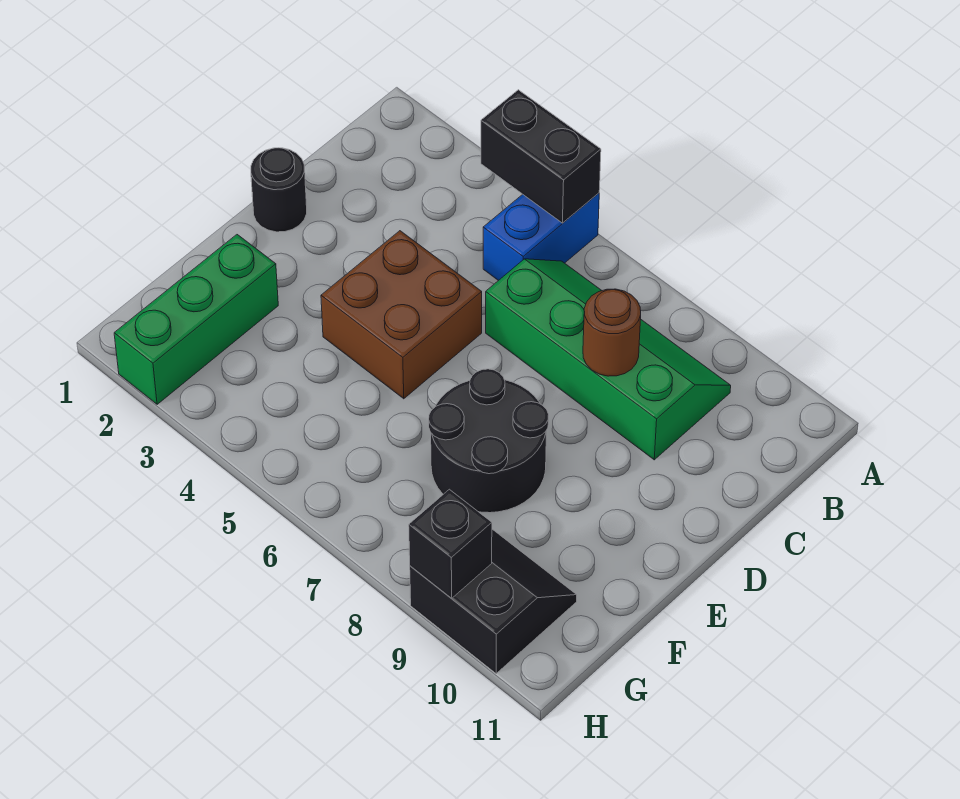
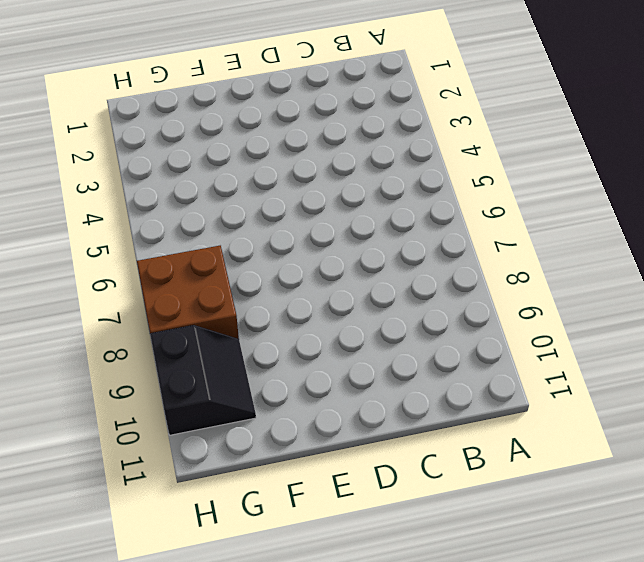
brown brick G7:H8 level 1 -> brown brick D4:E5 level 1
none -> blue brick A5:B5 level 1
none -> green slope B6:C9 level 1 top C

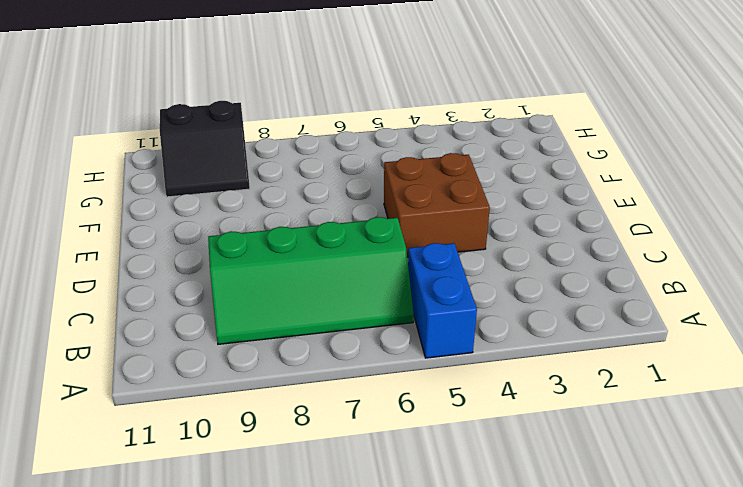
none -> black round brick D1 level 1
none -> black round brick E7:F8 level 1

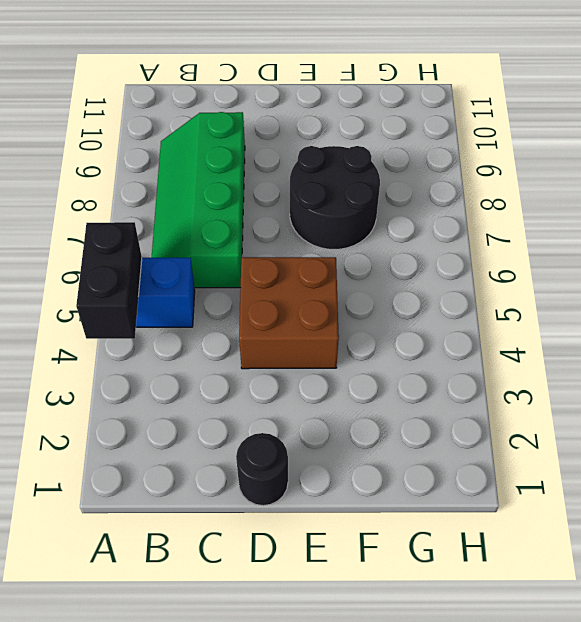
none -> green brick F2:H2 level 1
none -> black slope G9:H10 level 1 top H

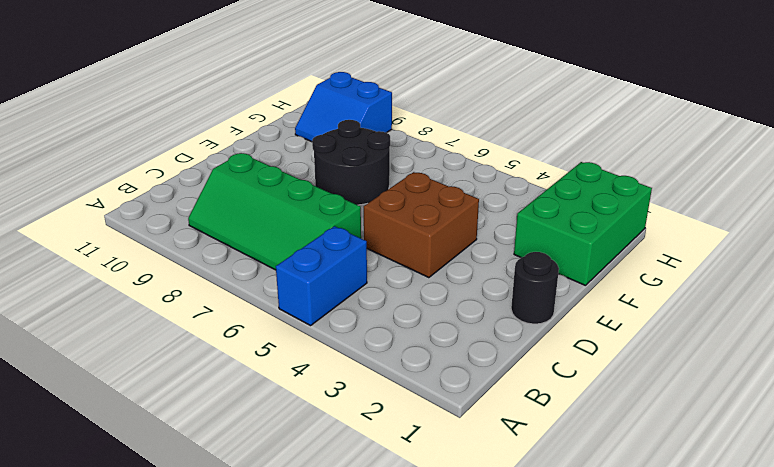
green brick F1:H2 level 1 -> green brick F2:H2 level 1
blue slope G9:H10 level 1 top H -> black slope G9:H10 level 1 top H
none -> black brick A4:A5 level 2
none -> brown round brick C8 level 2

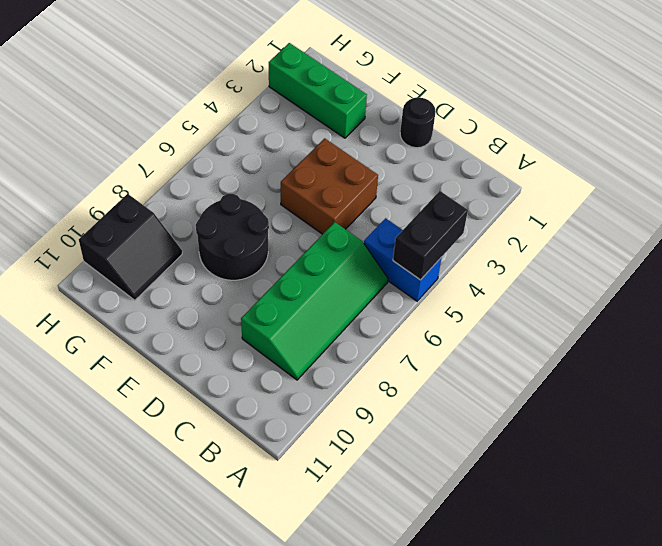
none -> brown round brick C8 level 2
none -> black brick H9 level 2

